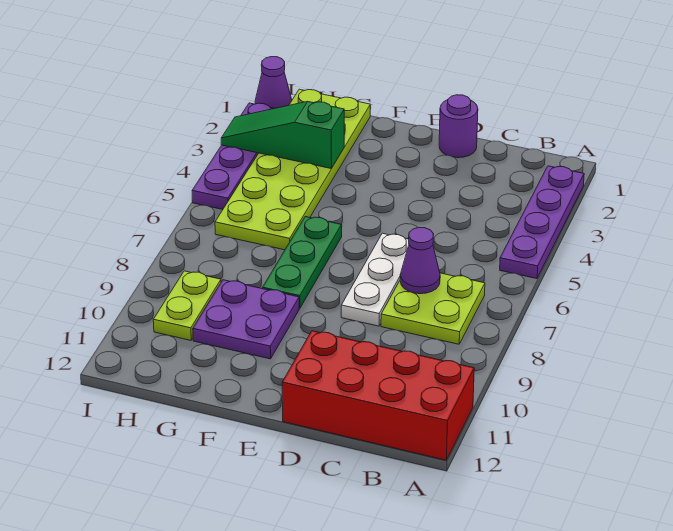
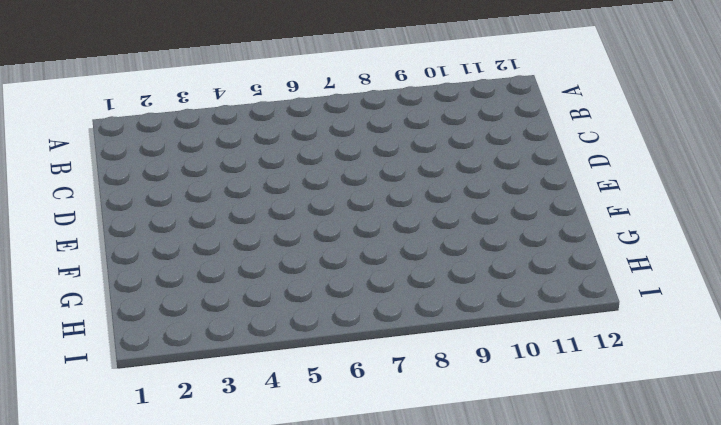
none -> purple plate A2:A5 level 1
none -> red brick A11:D12 level 1
none -> lime plate B7:C8 level 1

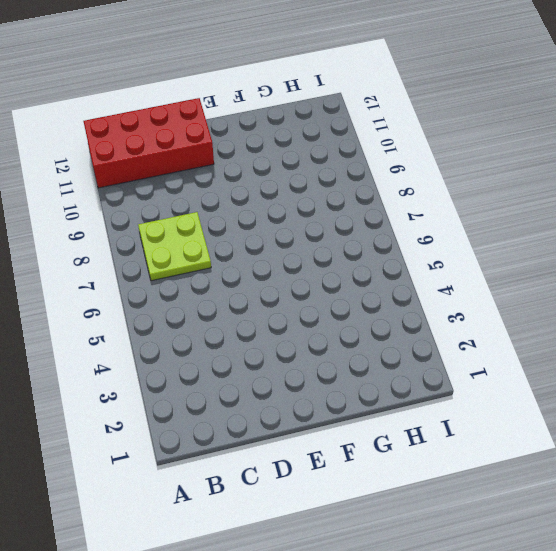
none -> purple plate A2:A5 level 1
none -> purple round brick D1 level 1
none -> white plate D6:D8 level 1

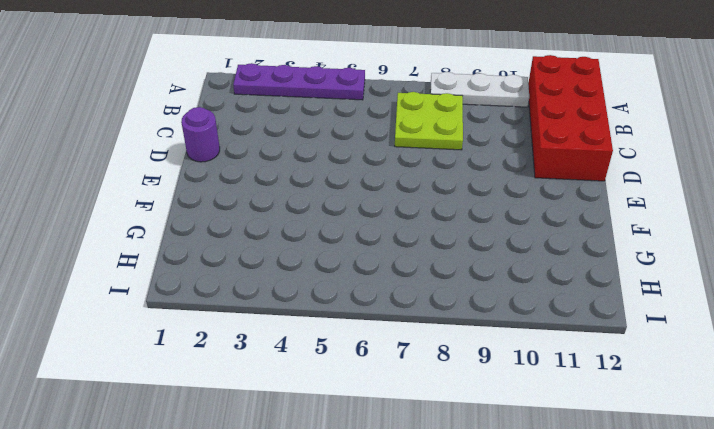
white plate A8:A10 level 1 -> white plate D6:D8 level 1
none -> green plate F6:F8 level 1
none -> purple plate F9:G10 level 1
none -> lime plate G1:H6 level 1

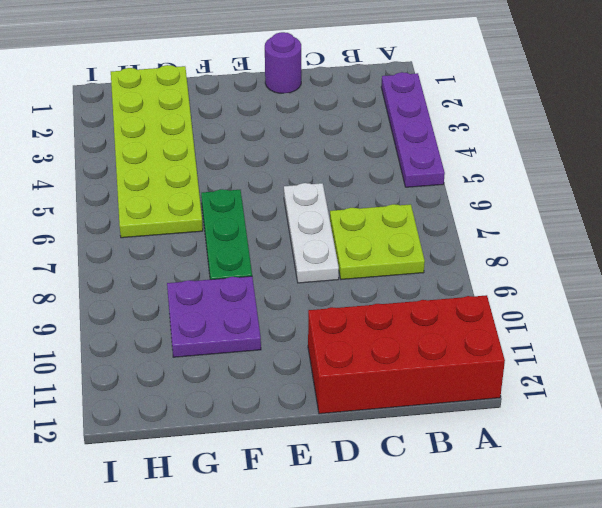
none -> lime plate H9:H10 level 1
none -> purple cone I1 level 1
none -> purple plate I2:I5 level 1

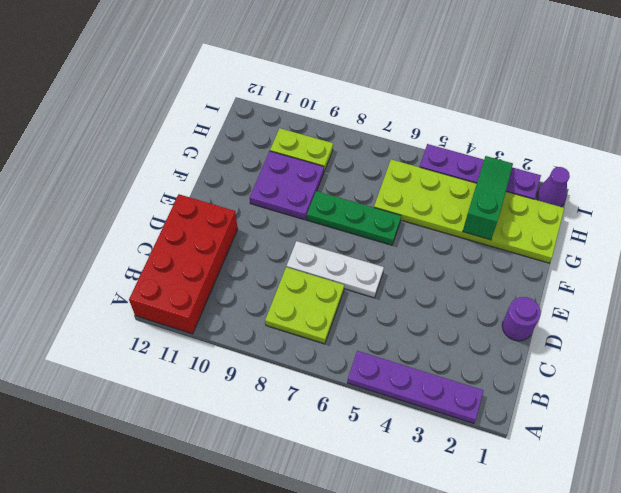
none -> purple cone C7 level 2

